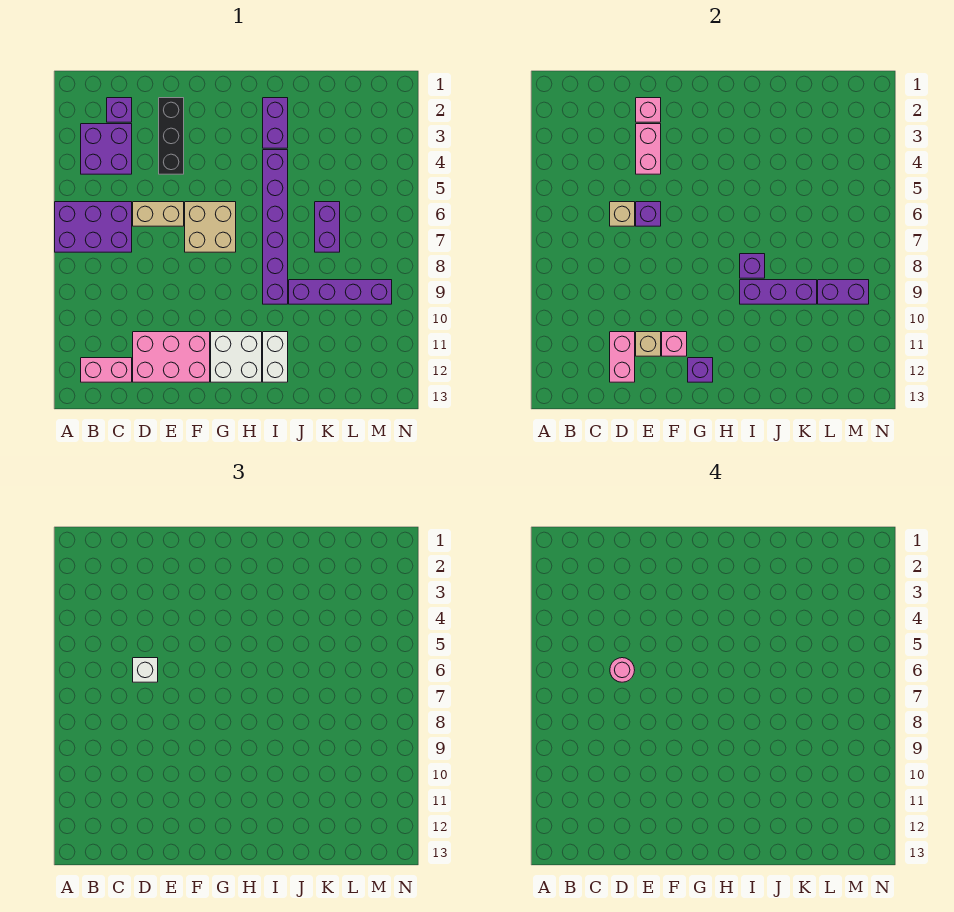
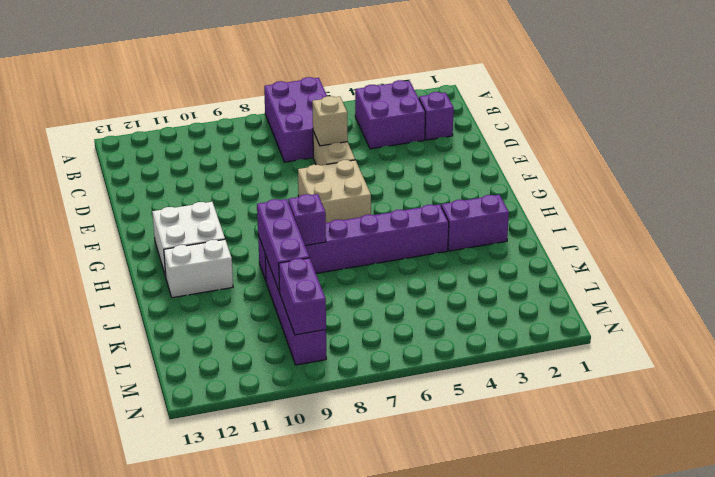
none -> pink brick B12:C12 level 1
none -> pink brick D11:F12 level 1
none -> black brick E2:E4 level 1

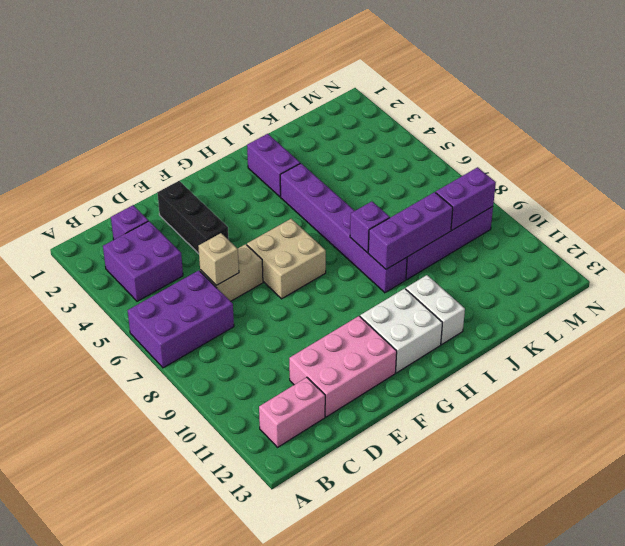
none -> purple brick K6:K7 level 1
none -> pink brick D11:D12 level 2
none -> pink brick E2 level 2

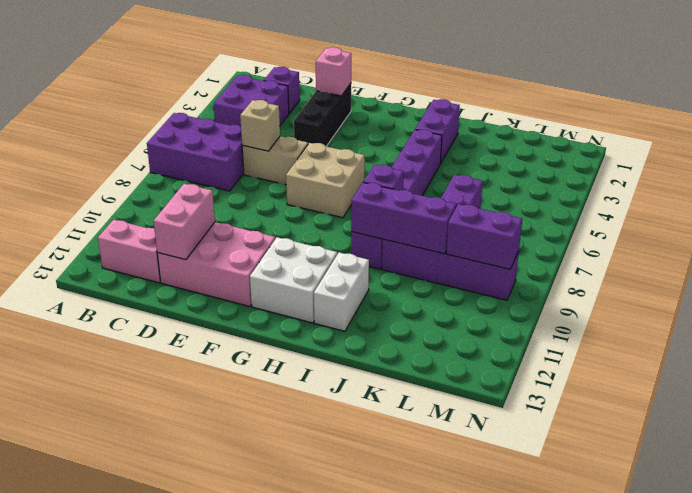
none -> pink brick E3:E4 level 2
none -> purple brick E6 level 2
none -> tan brick E11 level 2

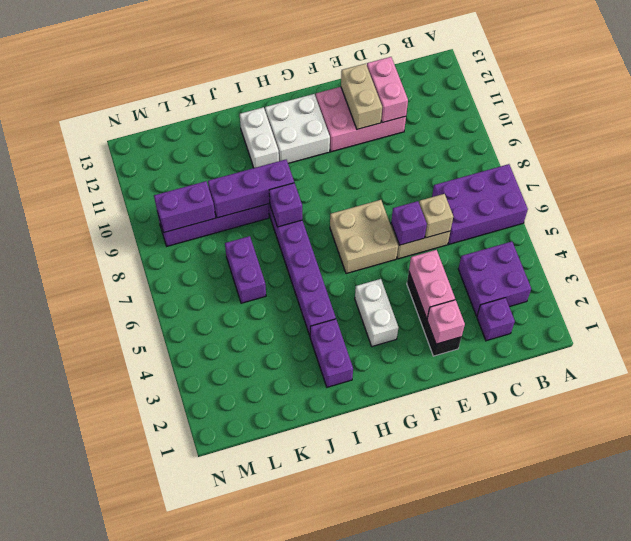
tan brick E11:E12 level 2 -> tan brick E11 level 2
white brick G3:G4 level 1 -> none
none -> pink brick B12:C12 level 1
none -> pink brick F11 level 2
none -> purple brick G12 level 2

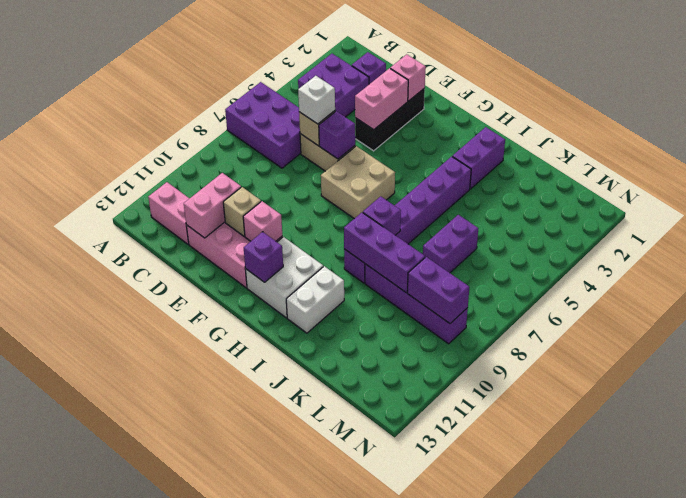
none -> pink round brick D6 level 4

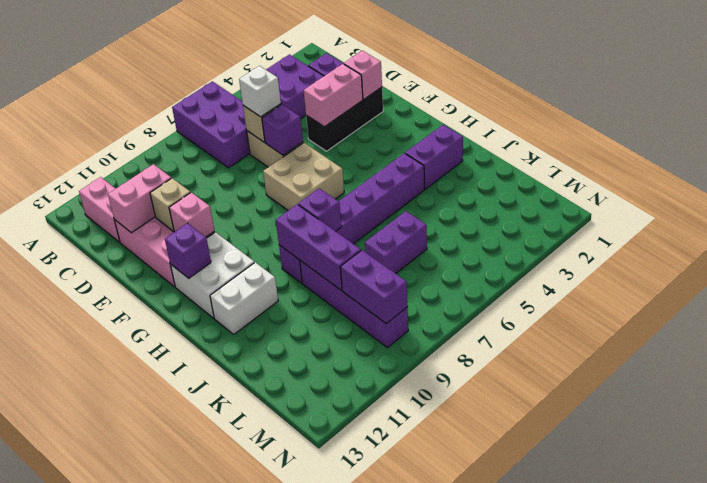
none -> pink round brick D6 level 4

